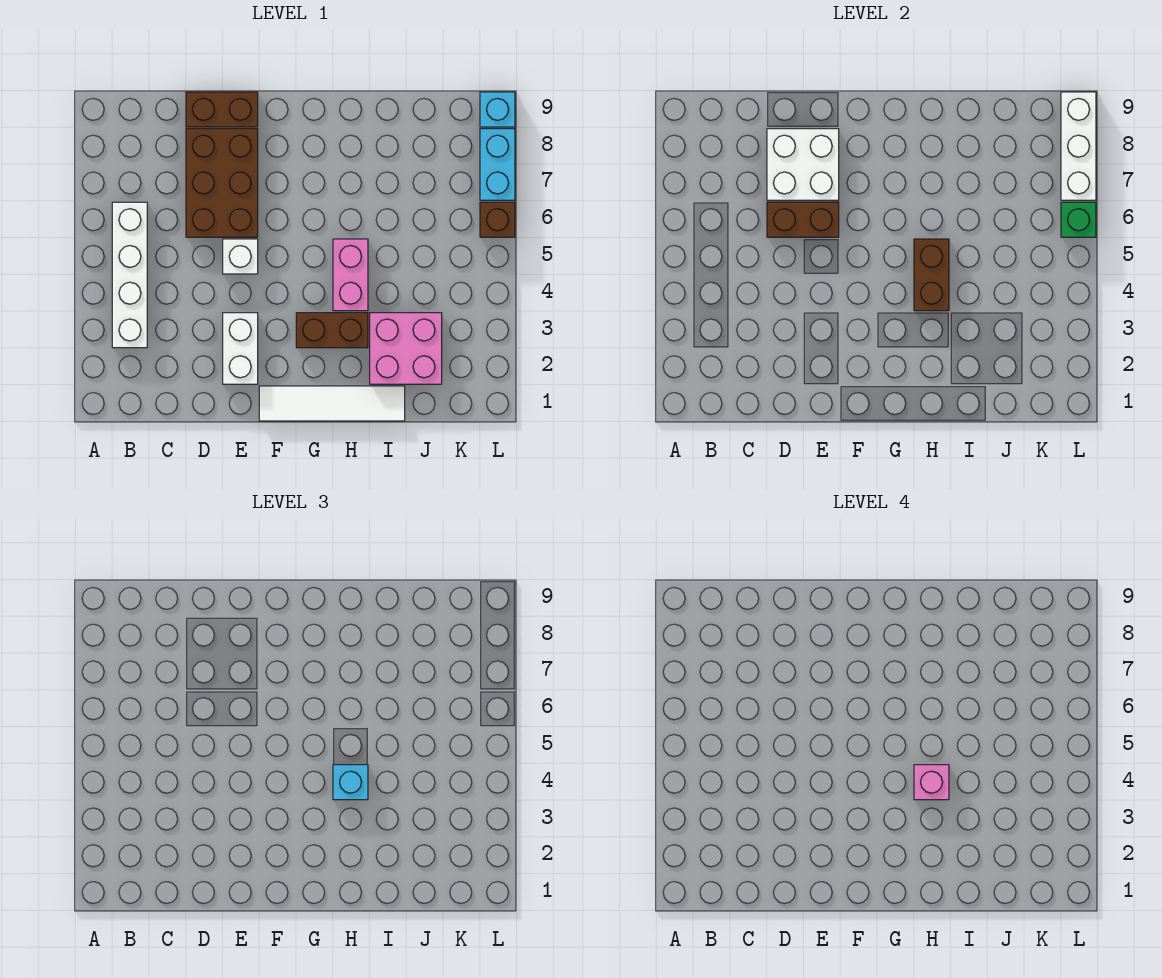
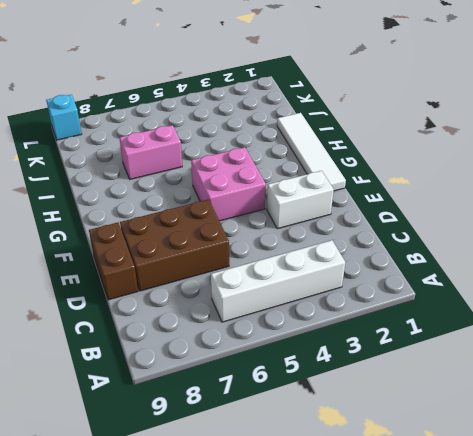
pink brick F4:G5 level 1 -> pink brick I2:J3 level 1
pink brick I6:I7 level 1 -> pink brick H4:H5 level 1
none -> white brick E5 level 1
none -> brown brick G3:H3 level 1
none -> brown brick L6 level 1

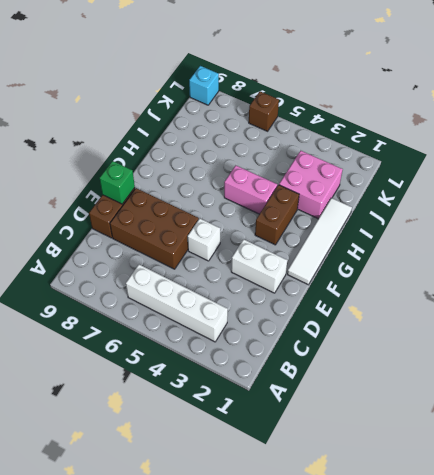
green brick E9 level 2 -> green brick L6 level 2
none -> cyan brick L7:L8 level 1
none -> brown brick D6:E6 level 2
none -> white brick D7:E8 level 2

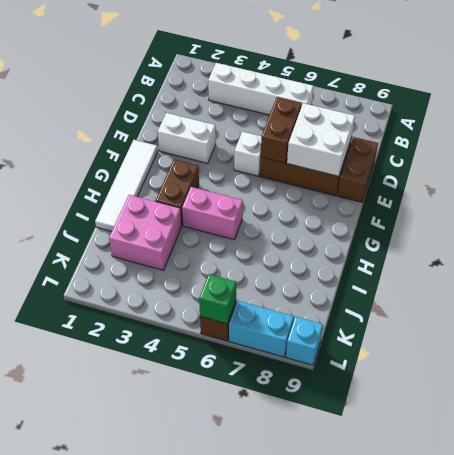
none -> brown brick H4:H5 level 2
none -> white brick L7:L9 level 2
none -> cyan brick H4 level 3

